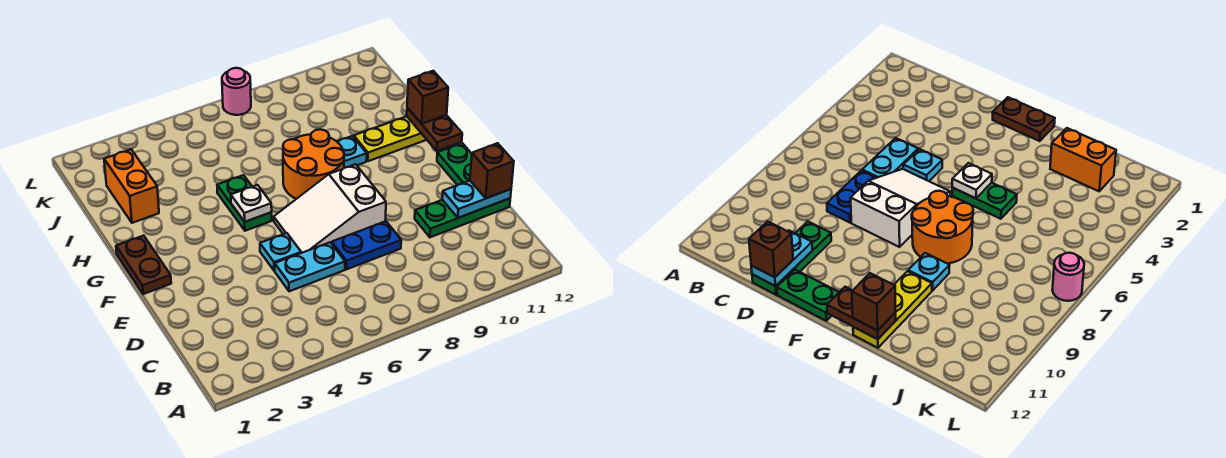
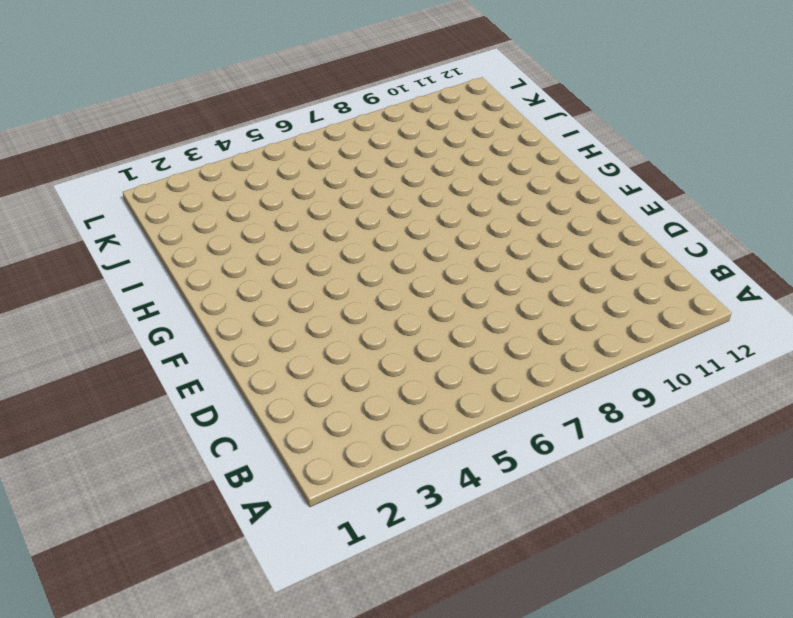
none -> cyan plate D5:D6 level 1
none -> blue plate D7:D8 level 1
none -> green plate D10:D12 level 1

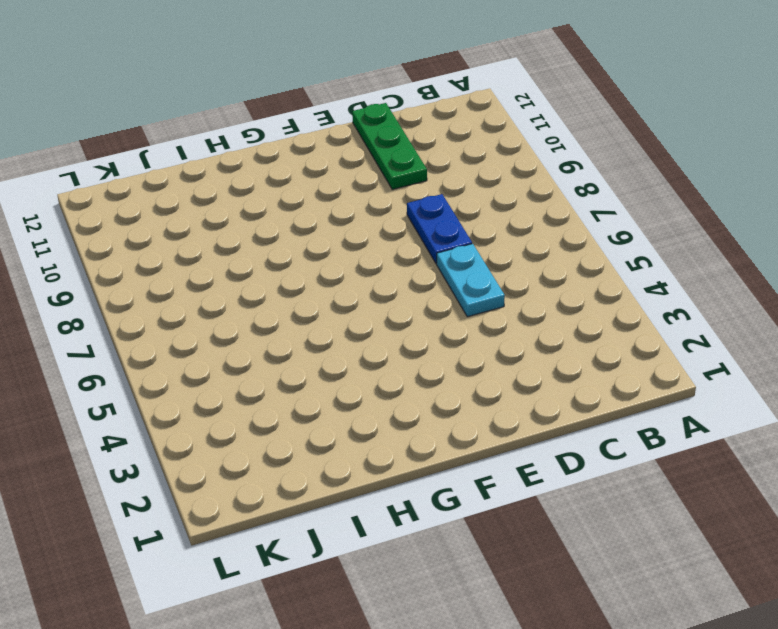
none -> cyan plate E5 level 1
none -> white slope E6:F8 level 1 top 8
none -> green plate E12:F12 level 1

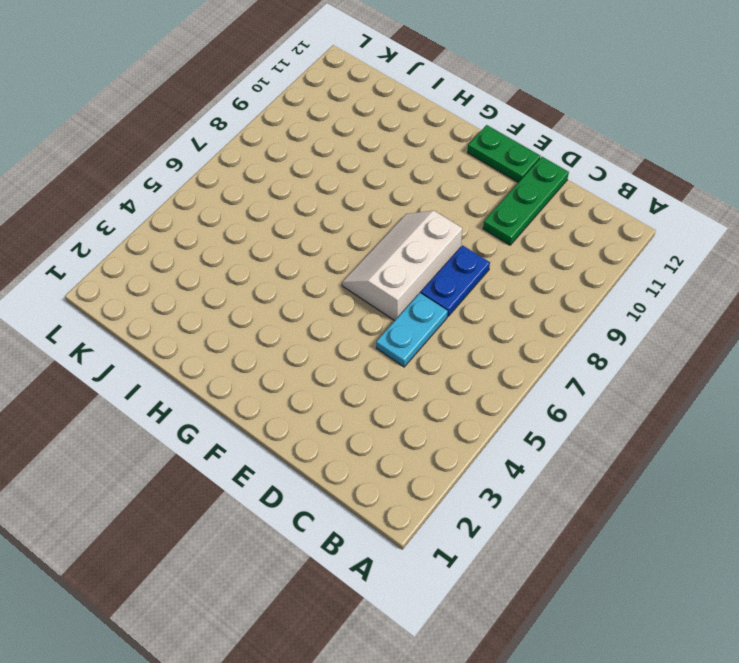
white slope E6:F8 level 1 top E -> white slope E6:F8 level 1 top 8
none -> cyan plate E5 level 1
none -> brown plate F1:G1 level 1
none -> green plate G5:H5 level 1

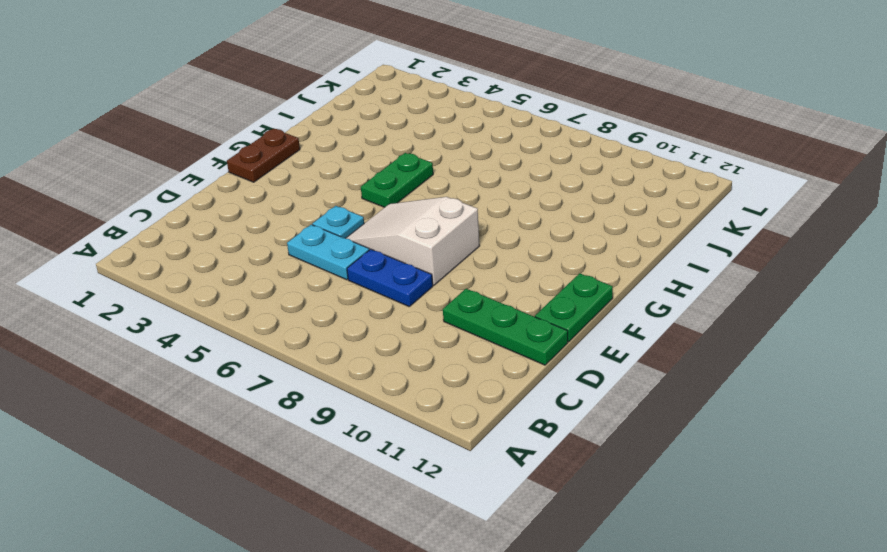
none -> orange round brick G7:H8 level 1
none -> cyan plate H9 level 1
none -> yellow plate H10:H12 level 1

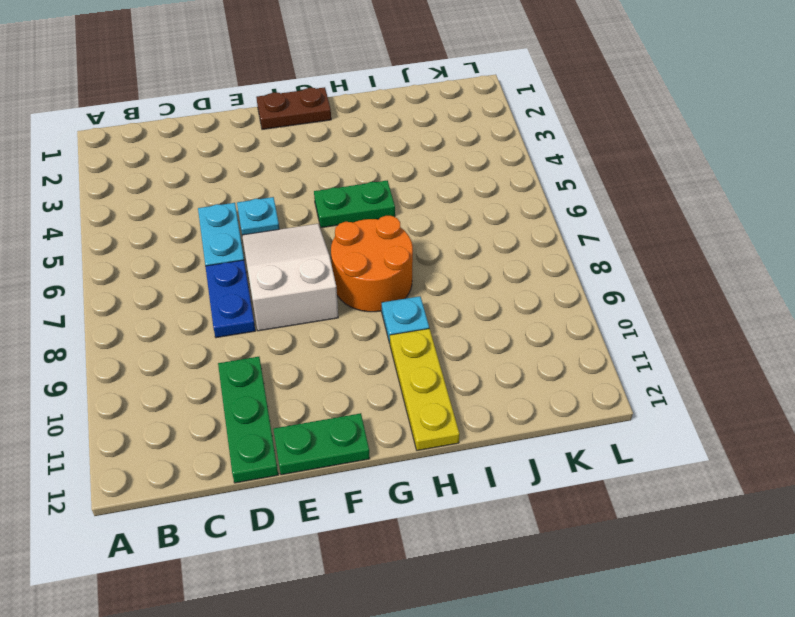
none -> orange brick I2:J2 level 1
none -> pink round brick L7 level 1
none -> cyan plate D11:D12 level 2

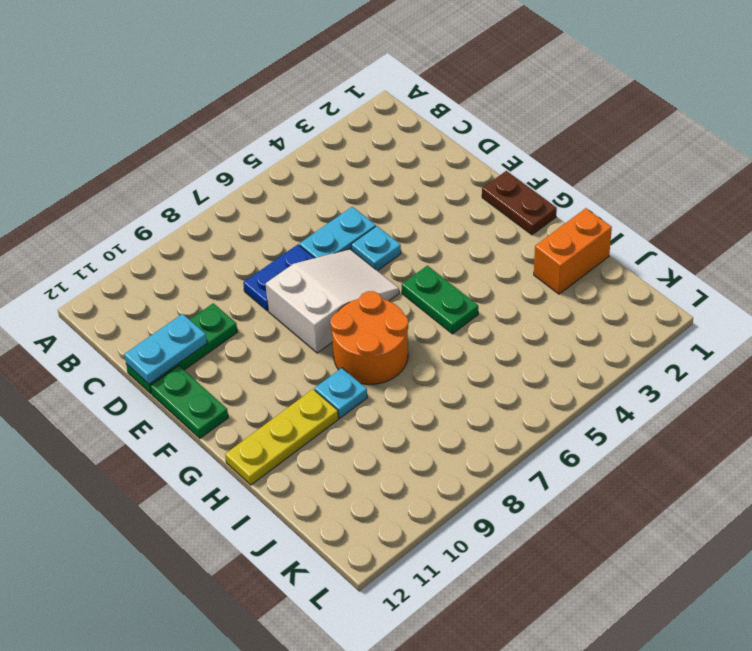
orange brick I1:I2 level 1 -> orange brick I2:J2 level 1
none -> pink round brick L7 level 1
none -> white plate G5 level 2
none -> brown plate G12:H12 level 2

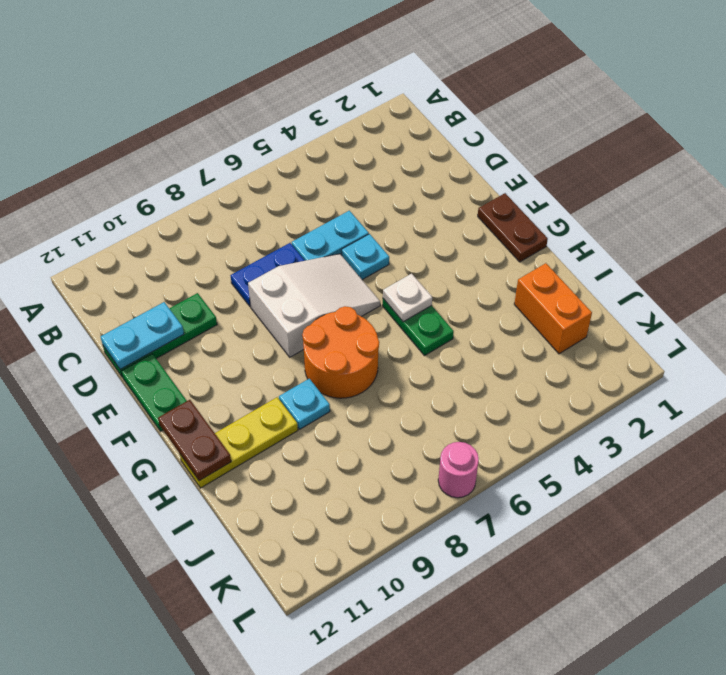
none -> brown brick D12 level 3
none -> brown brick H12 level 3

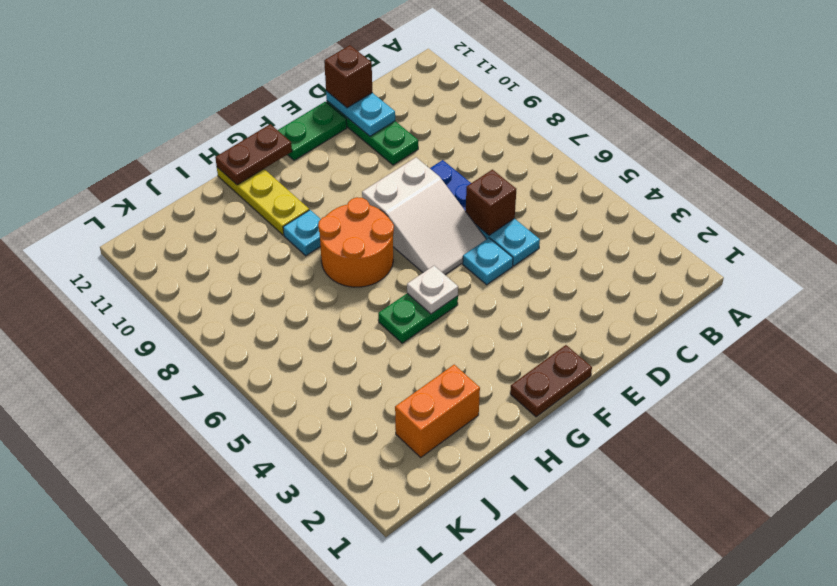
brown brick D6 level 2 -> brown brick H12 level 3
none -> pink round brick L7 level 1

